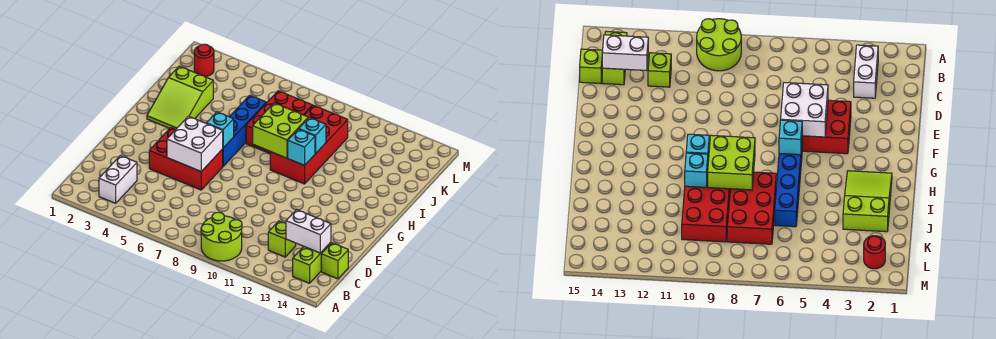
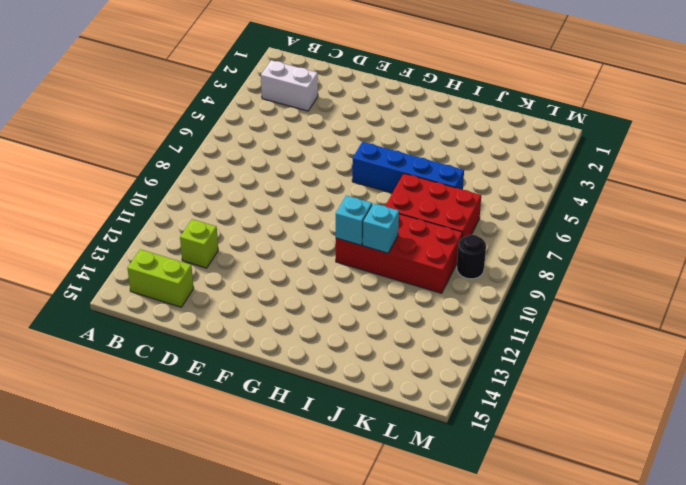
black round brick L9 level 1 -> none
none -> lime round brick A9:B10 level 1
none -> lime brick C15 level 1
none -> red brick E4:F6 level 1

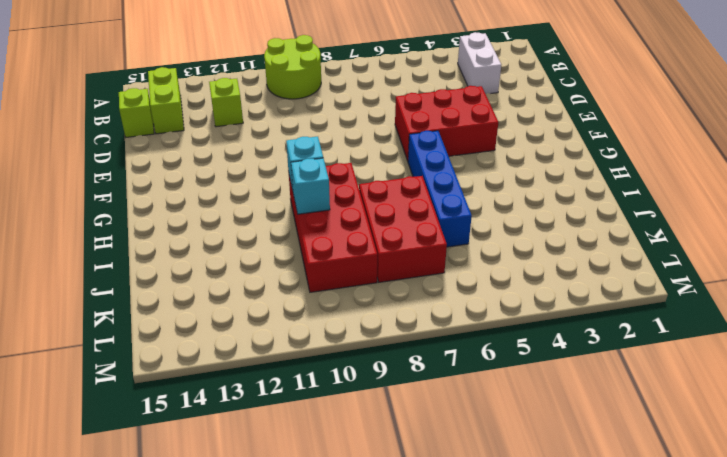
none -> lime slope H2:J3 level 1 top J
none -> red round brick L2 level 1
none -> white brick C13:C14 level 2

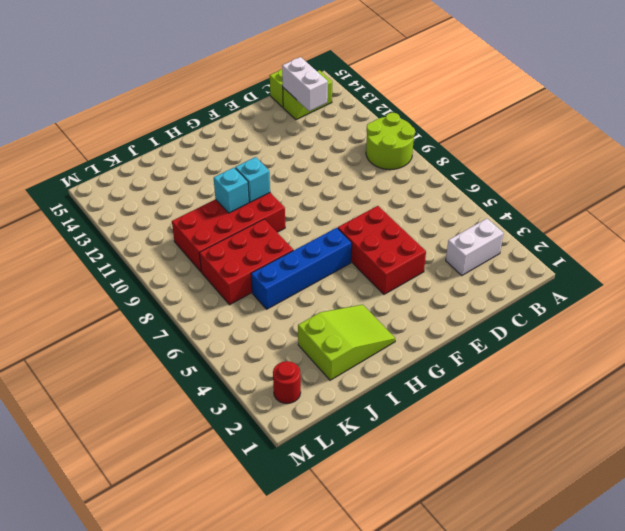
none -> lime brick C12 level 1
none -> white brick E5:F6 level 2
none -> cyan brick G6 level 2

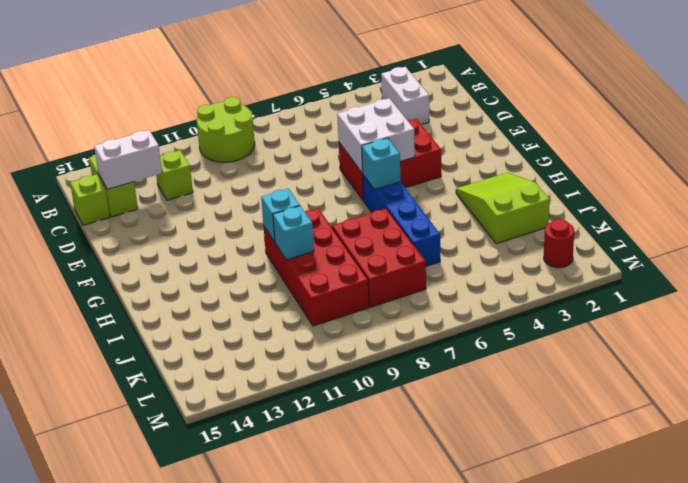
none -> lime brick H8:I9 level 2

